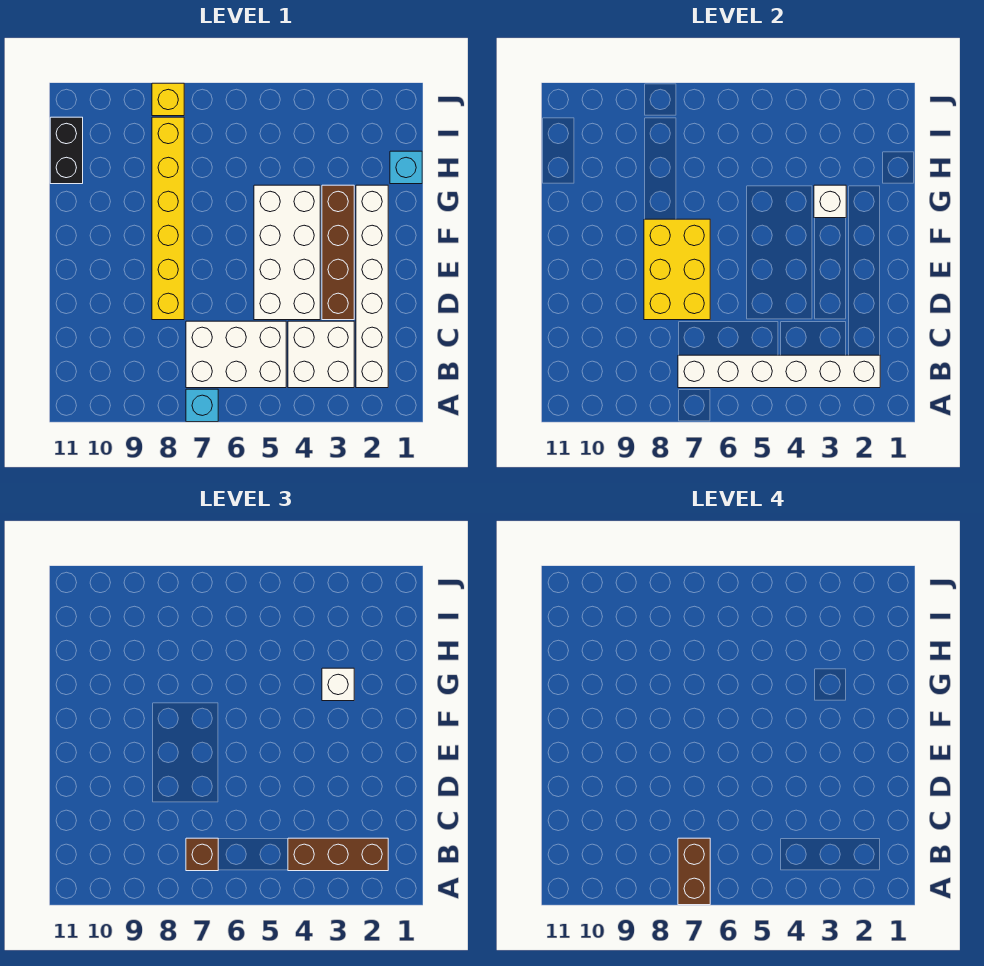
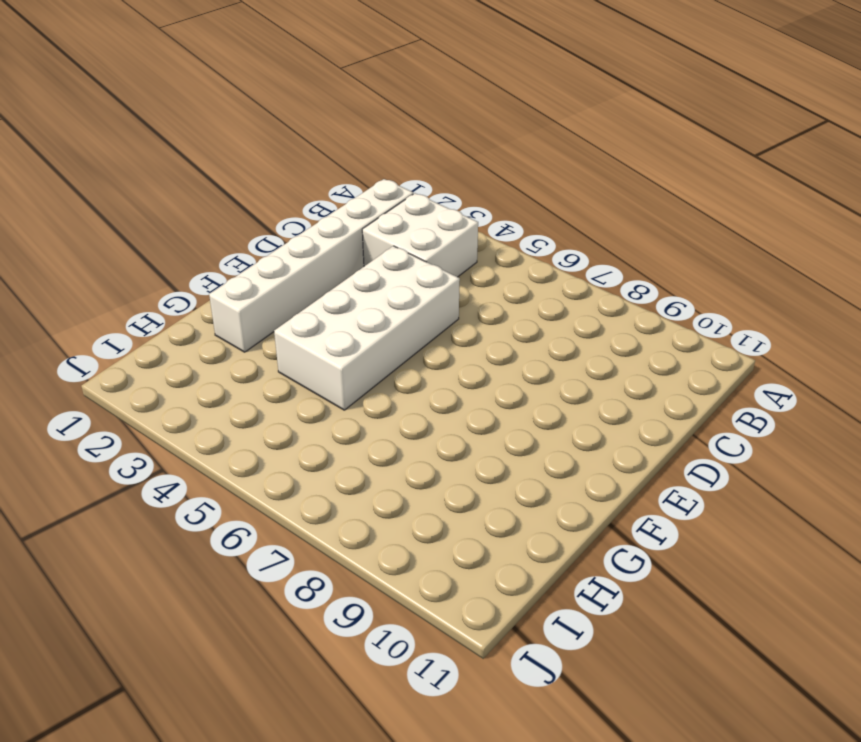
none -> cyan brick A7 level 1
none -> white brick B5:C7 level 1
none -> brown brick D3:G3 level 1

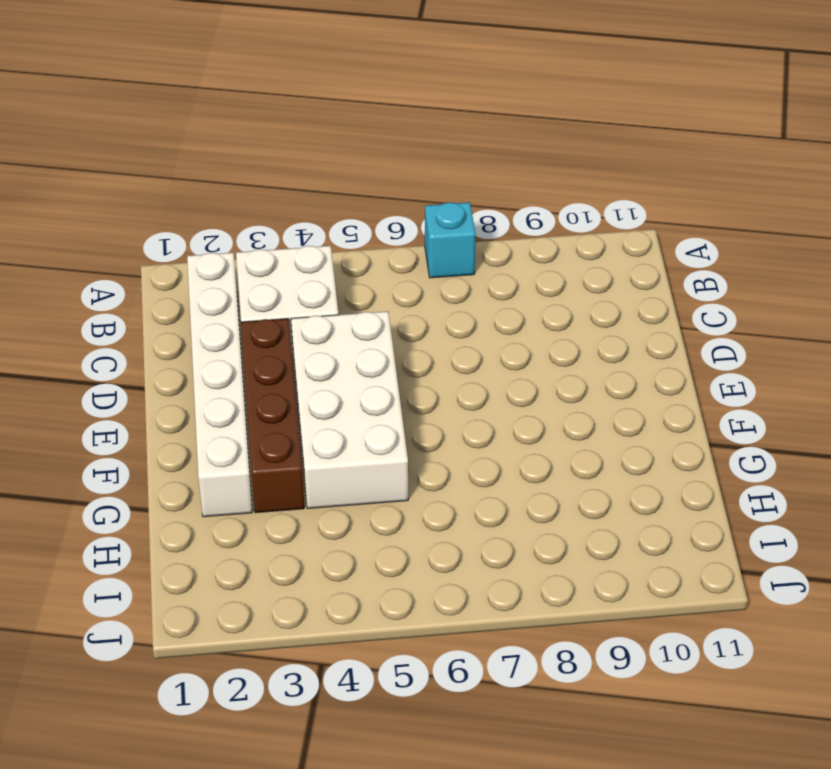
none -> white brick B5:C7 level 1
none -> yellow brick D8:I8 level 1
none -> cyan brick H1 level 1

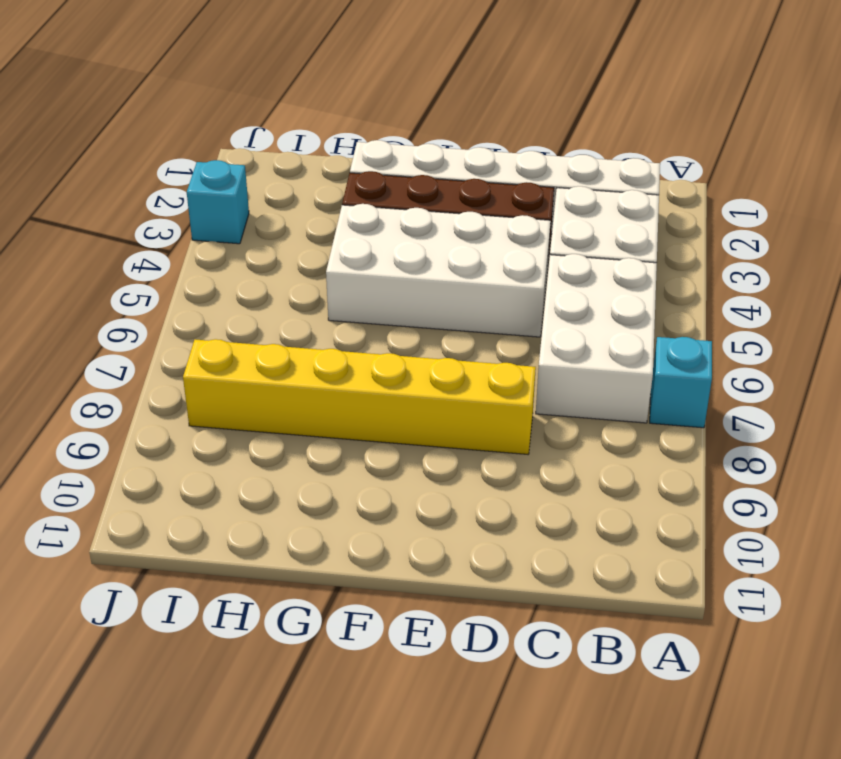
cyan brick J3 level 1 -> cyan brick H1 level 1
none -> black brick H11:I11 level 1
none -> yellow brick J8 level 1
none -> white brick B2:B7 level 2

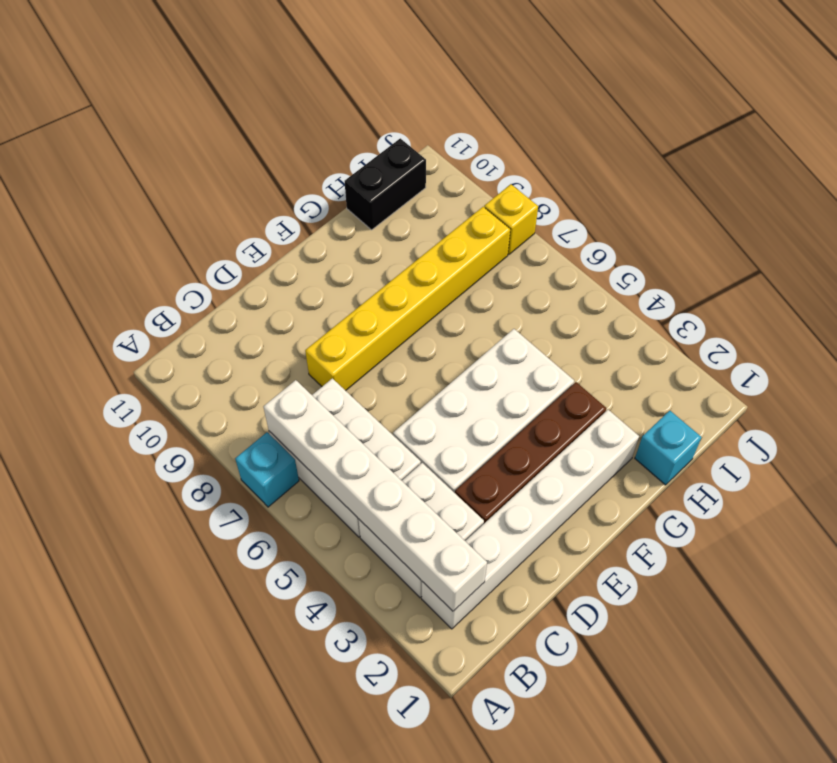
none -> yellow brick D7:F8 level 2
none -> white brick G3 level 2
none -> brown brick B2:B4 level 3

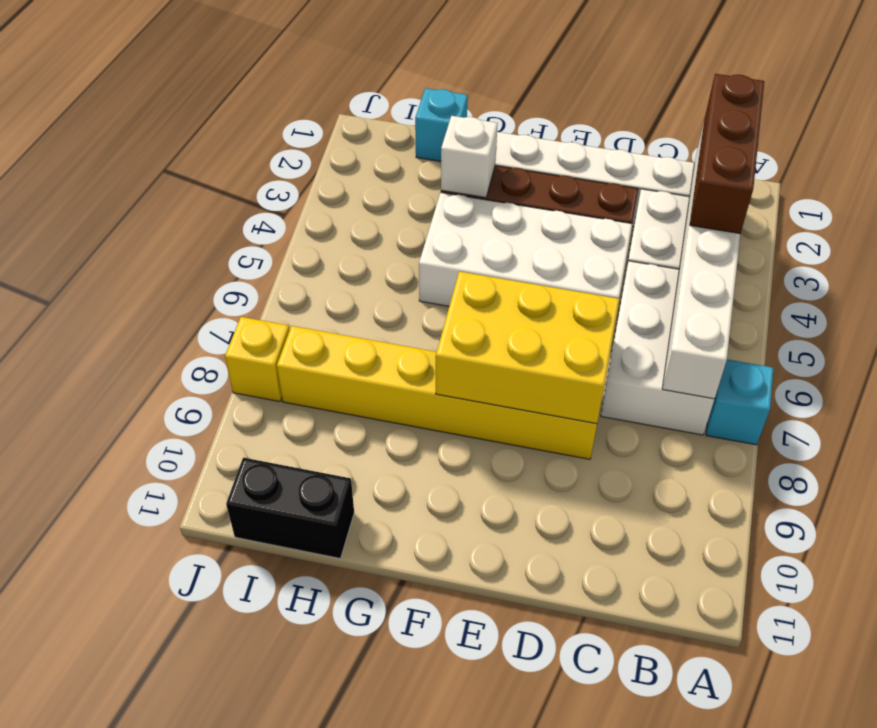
none -> brown brick B7 level 3
none -> white brick G3 level 3
none -> brown brick A7:B7 level 4

